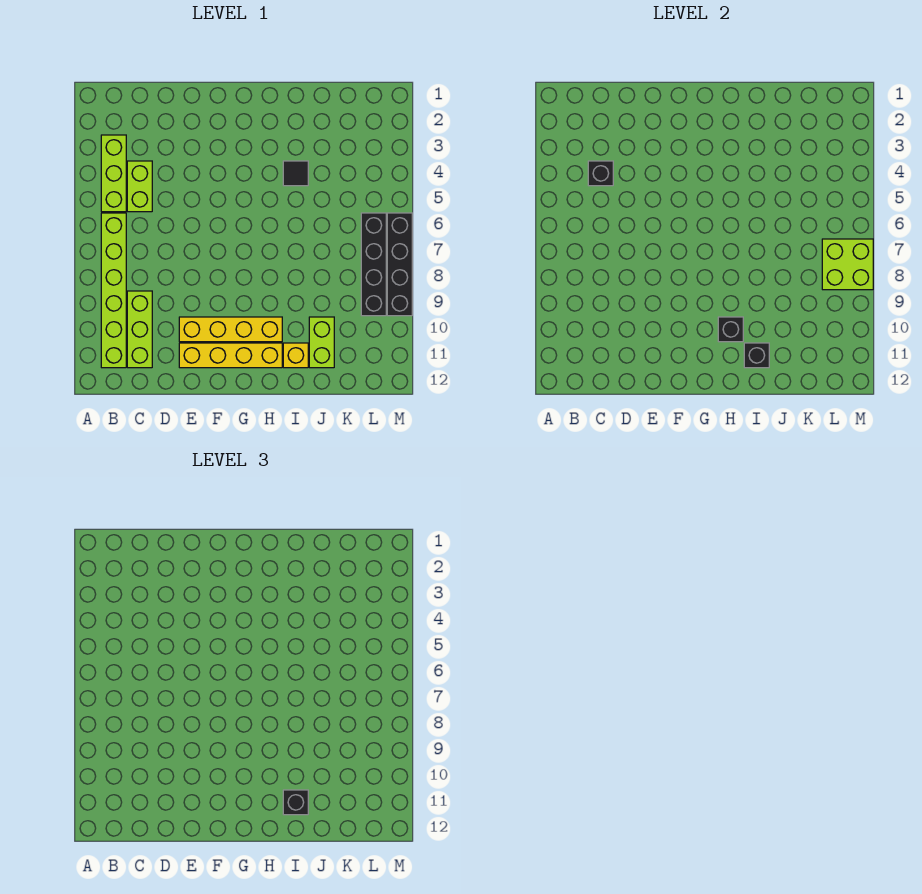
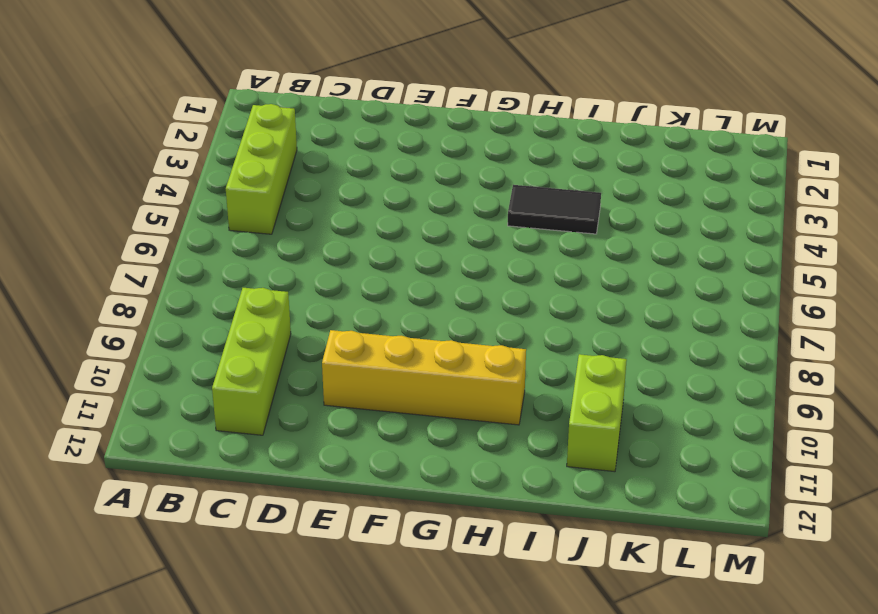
black tile H4:I4 level 1 -> black tile I4 level 1
none -> lime brick B6:B11 level 1
none -> lime brick C4:C5 level 1
none -> yellow brick E11:H11 level 1

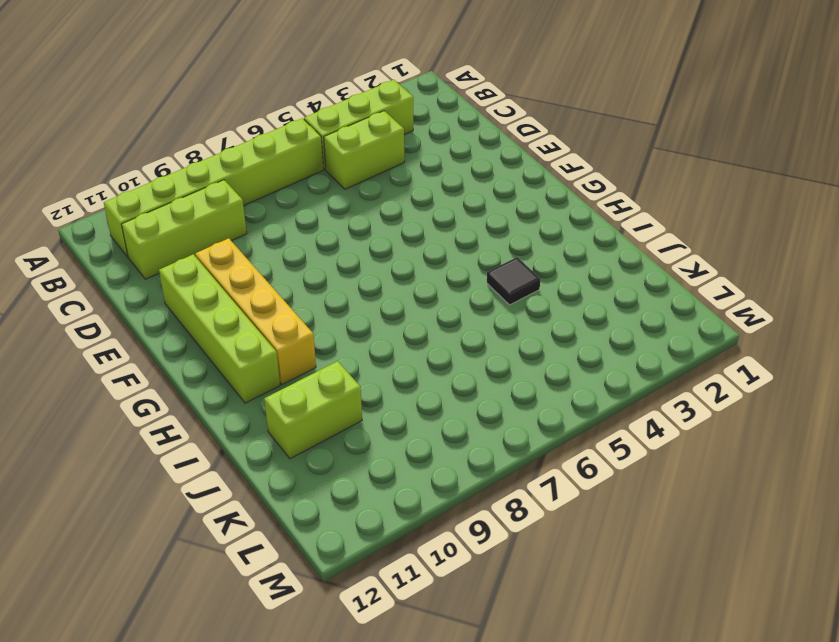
lime brick E11:H11 level 1 -> yellow brick E11:H11 level 1
none -> yellow brick I11 level 1
none -> black brick L6:L9 level 1
none -> black brick M6:M9 level 1

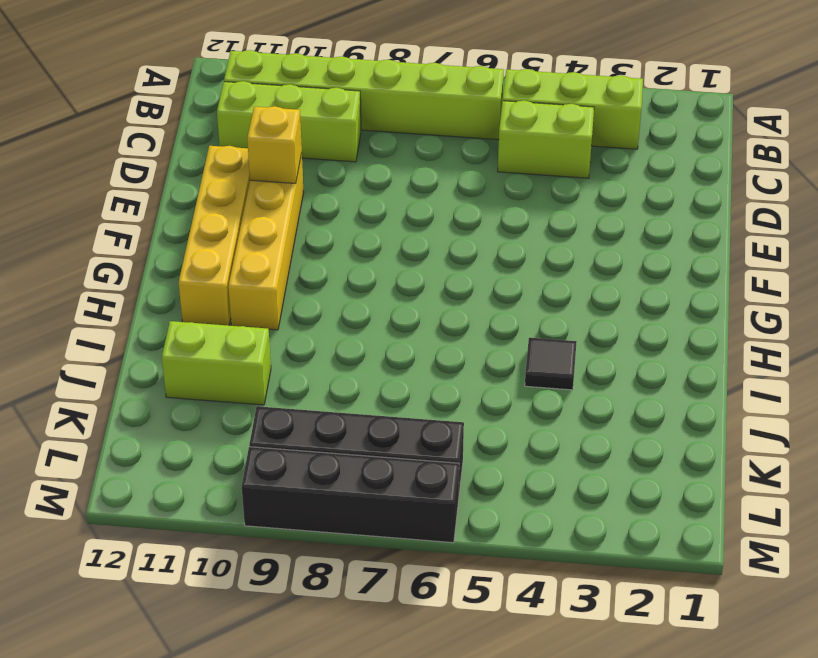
yellow brick E10 level 2 -> yellow brick I11 level 1
none -> black brick C4 level 2
none -> black brick H10 level 2
none -> black brick I11 level 2

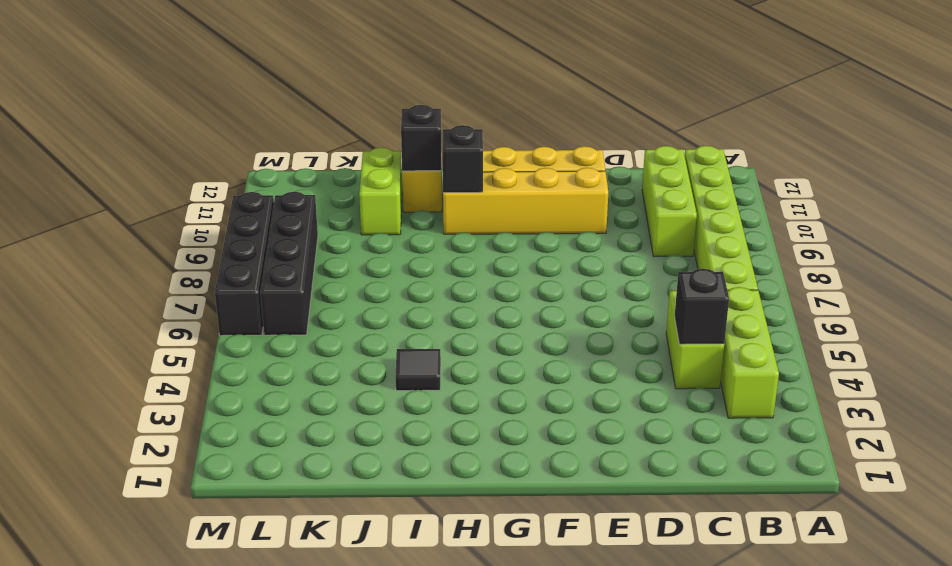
none -> lime brick L7:M8 level 2
none -> black brick I11 level 3

